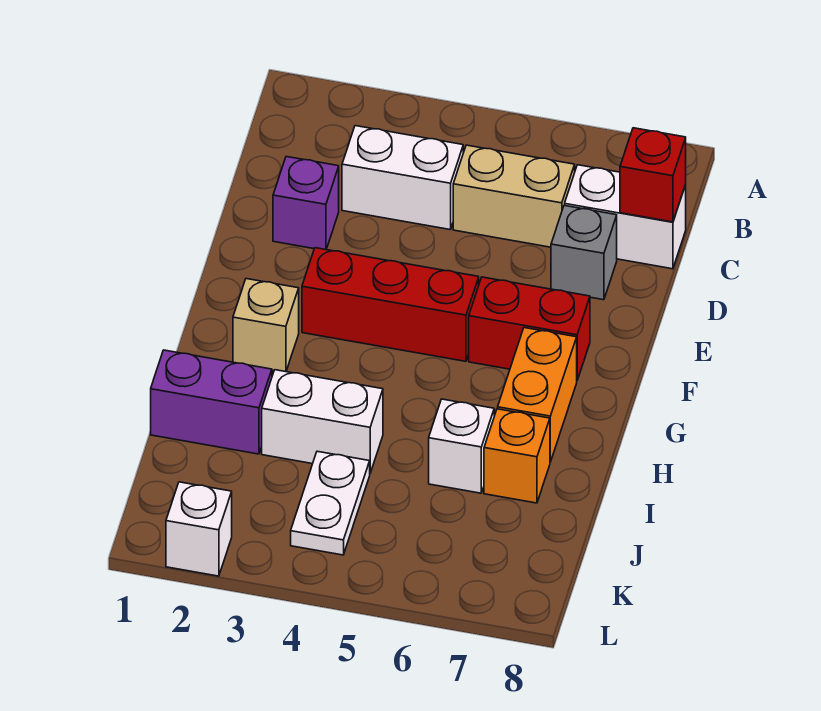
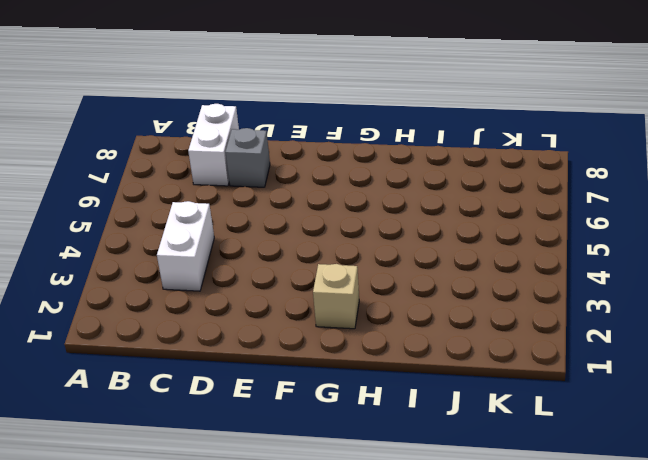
none -> tan brick C5:C6 level 1
none -> purple brick D2 level 1
none -> red brick F3:F5 level 1

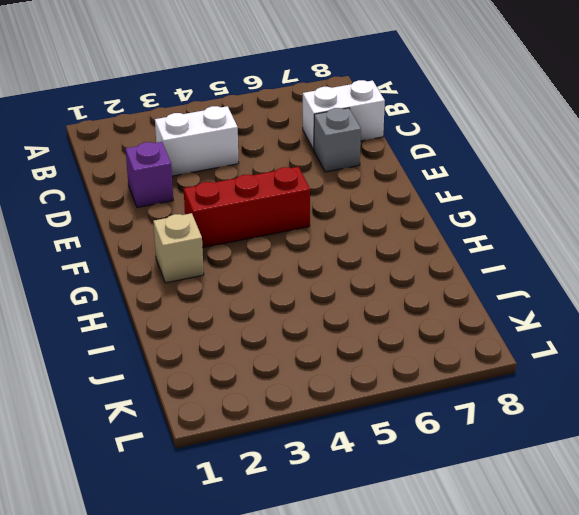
none -> tan brick C5:C6 level 1
none -> red brick F6:F7 level 1
none -> orange brick G7:H7 level 1

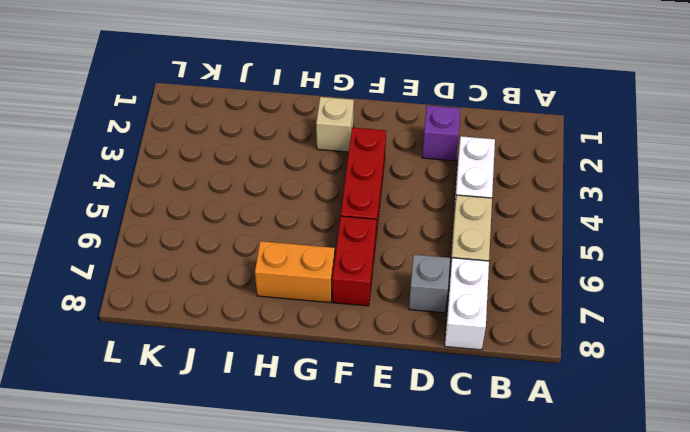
none -> purple brick I1:I2 level 1
none -> white brick I3:I4 level 1
none -> white brick I6 level 1

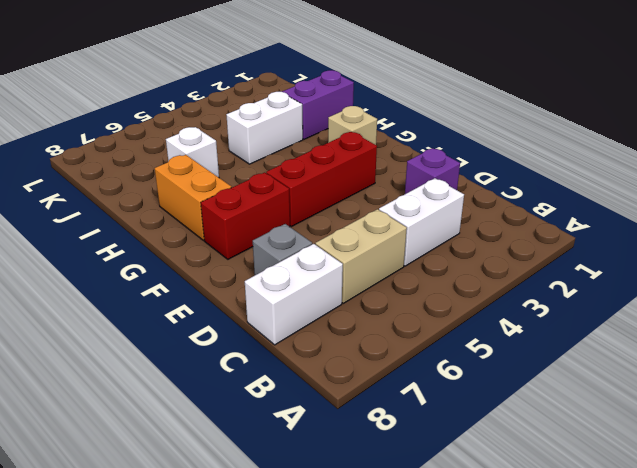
none -> orange brick I7 level 1
none -> white plate J4:K4 level 1
none -> white brick L2 level 1

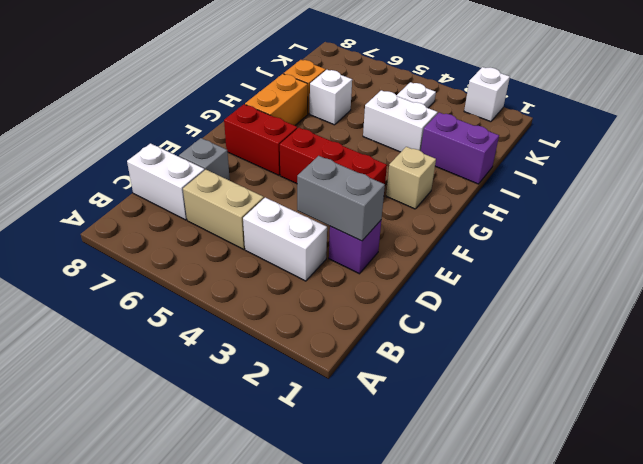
grey brick D2:D3 level 2 -> none
none -> red brick C8 level 2

